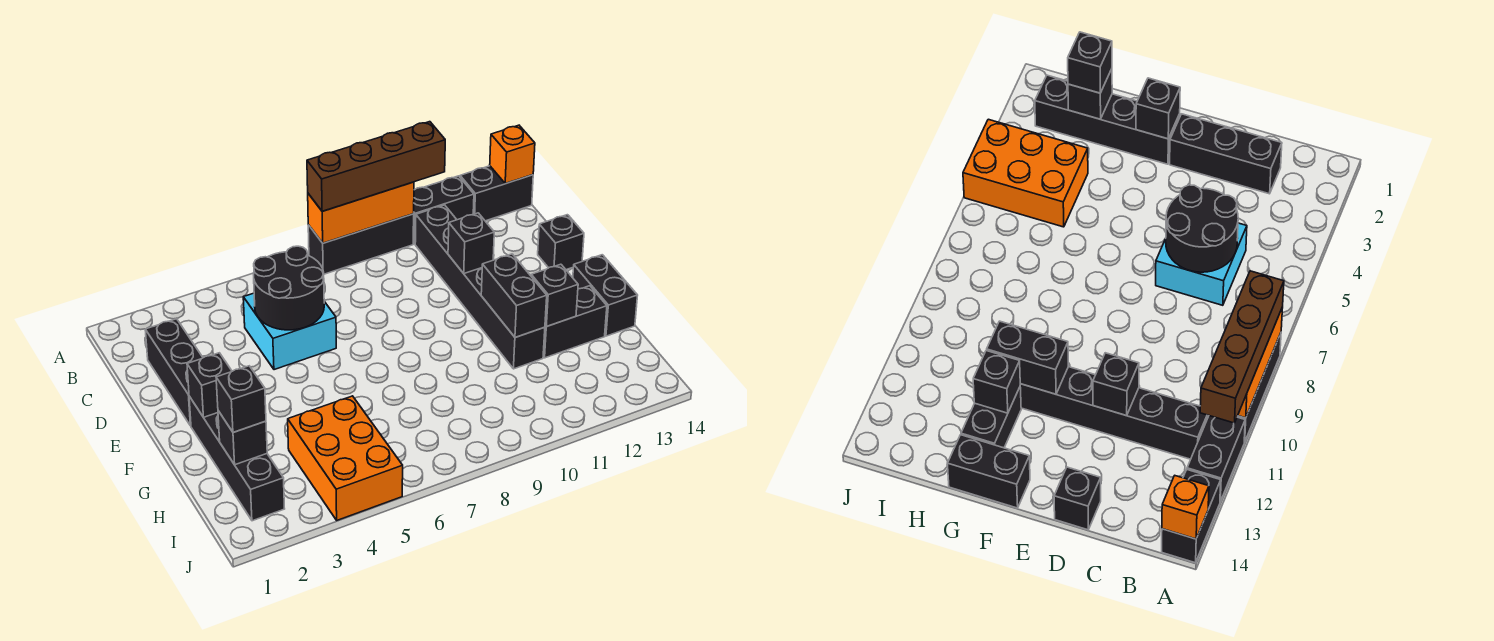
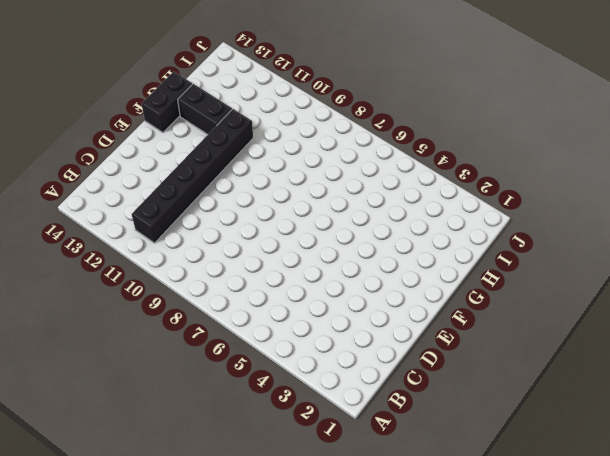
none -> black brick A8:A10 level 1
none -> black brick A11:A12 level 1
none -> black brick A13:A14 level 1

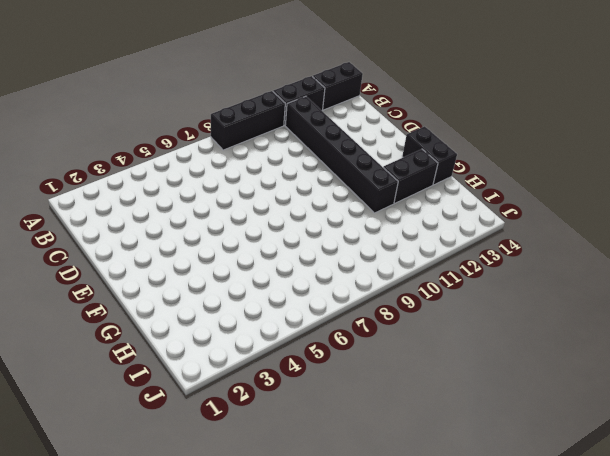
none -> black brick C2:E2 level 1
none -> cyan brick C5:D6 level 1
none -> black brick D14 level 1

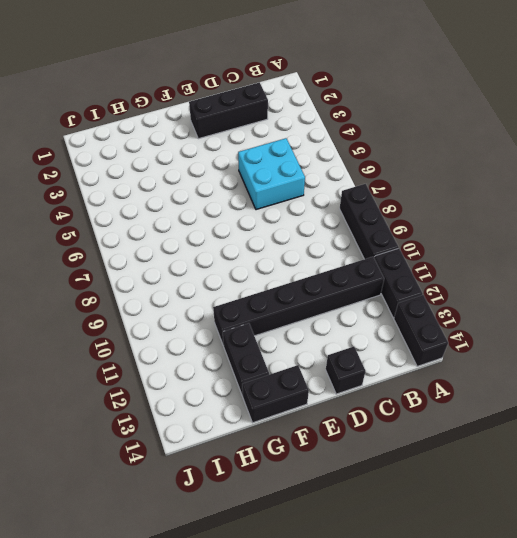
none -> black brick F2:I2 level 1
none -> orange brick H4:J5 level 1
none -> orange brick A8:A10 level 2

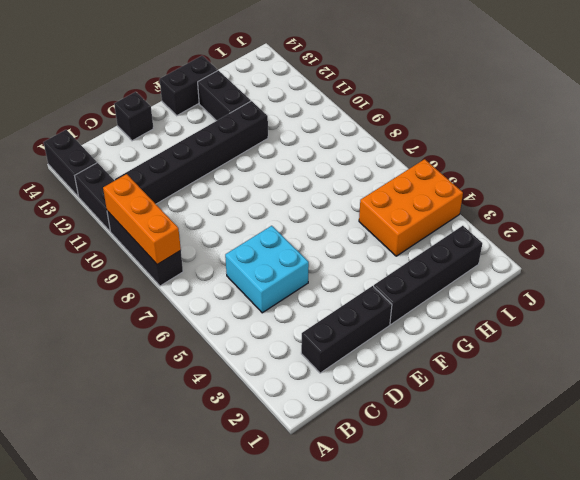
none -> orange brick A14 level 2
none -> black round brick C5:D6 level 2
none -> black brick D11 level 2

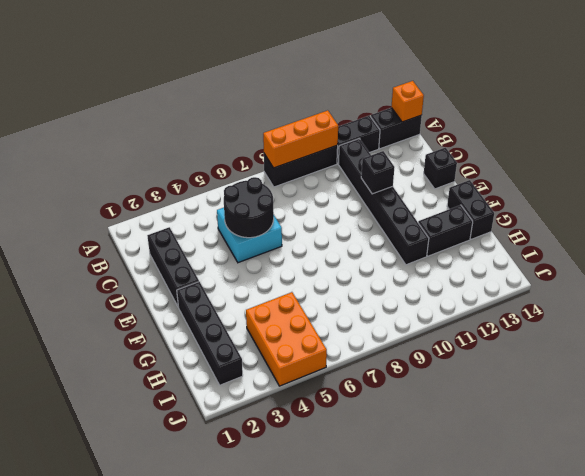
none -> black brick F2 level 2
none -> black brick F11:G11 level 2
none -> black brick G12 level 2

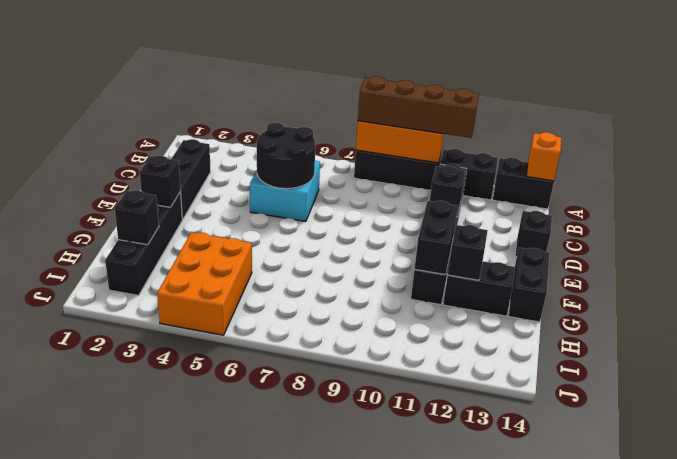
none -> black brick H2 level 3

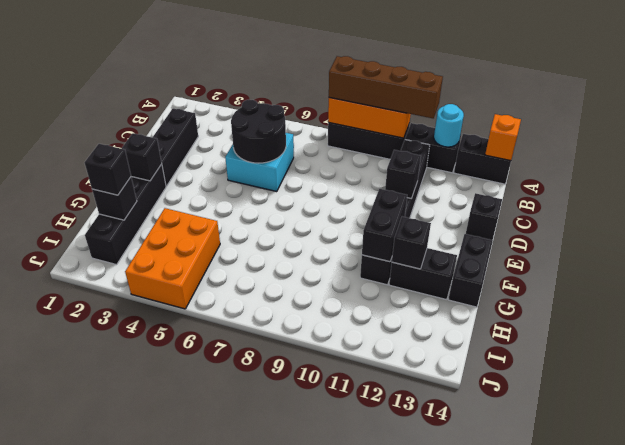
cyan round brick A12 level 2 -> none

